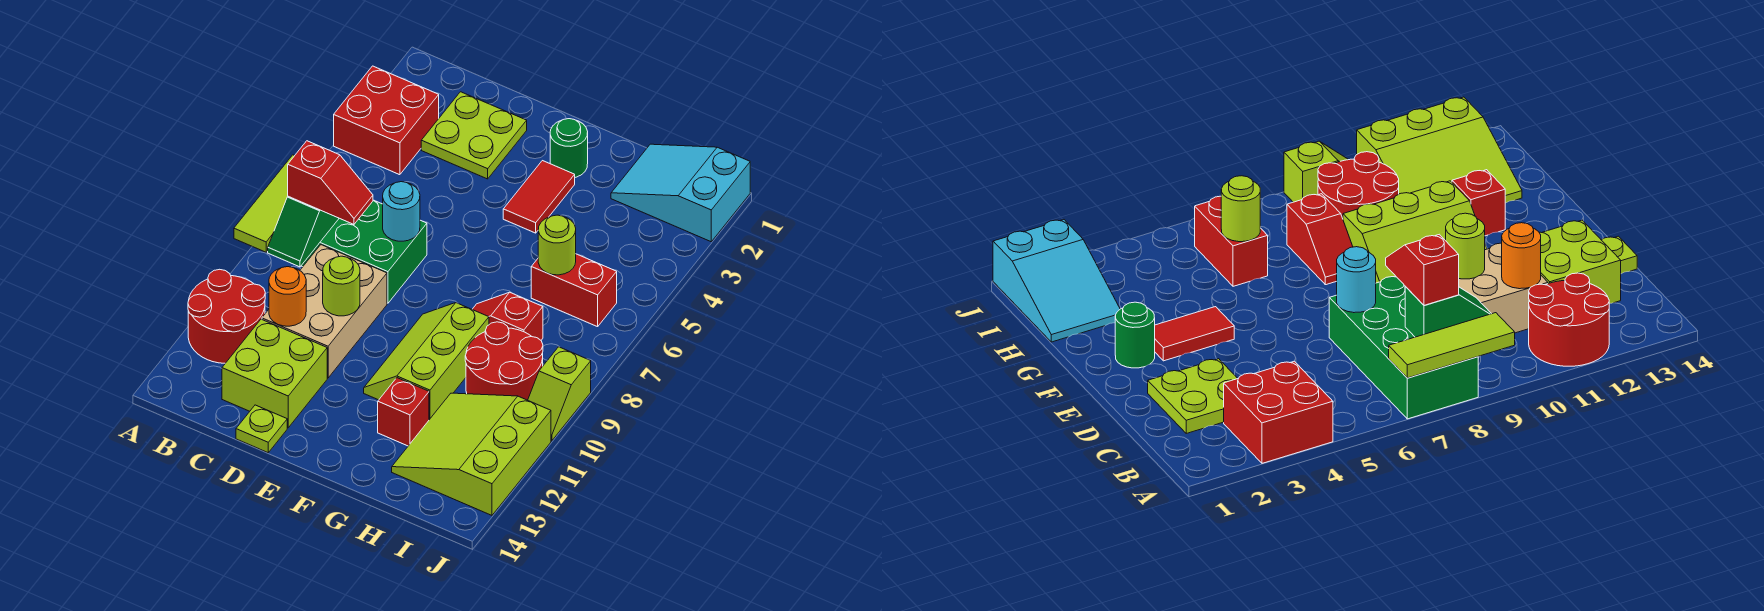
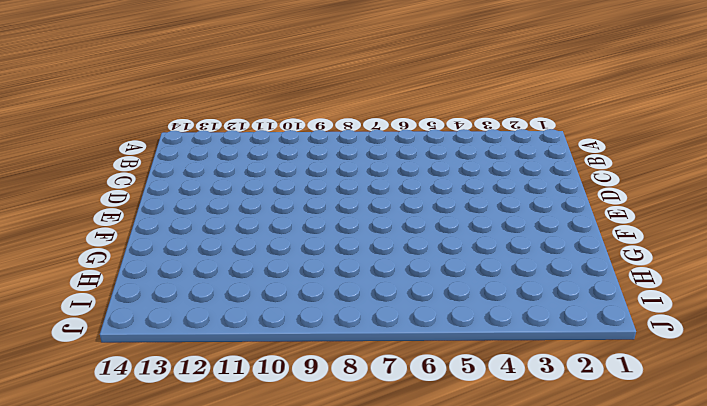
none -> red brick A3:B4 level 1
none -> green brick A7:D8 level 1
none -> red round brick A11:B12 level 1

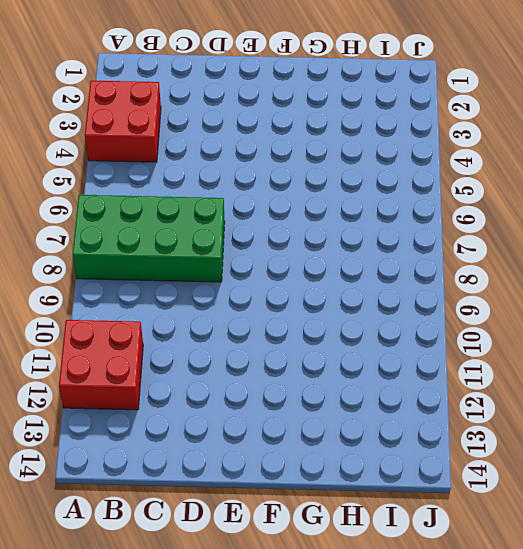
red brick A11:B12 level 1 -> red round brick A11:B12 level 1
none -> lime plate C2:D3 level 1
none -> tan brick C9:D11 level 1
none -> lime brick C12:D13 level 1

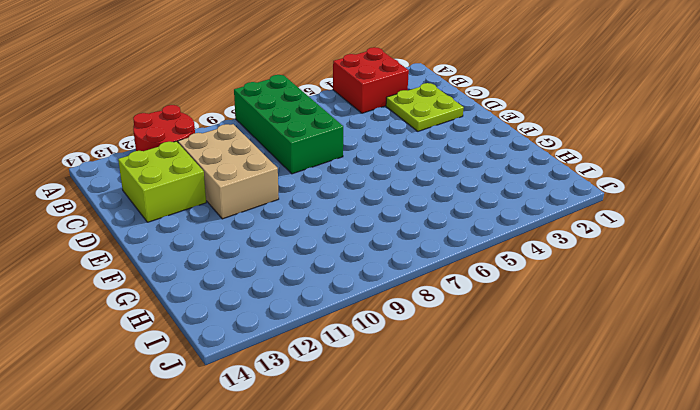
tan brick C10:E11 level 1 -> tan brick C9:D11 level 1
none -> lime plate D14 level 1
none -> green round brick F2 level 1
none -> red tile F3:F4 level 1

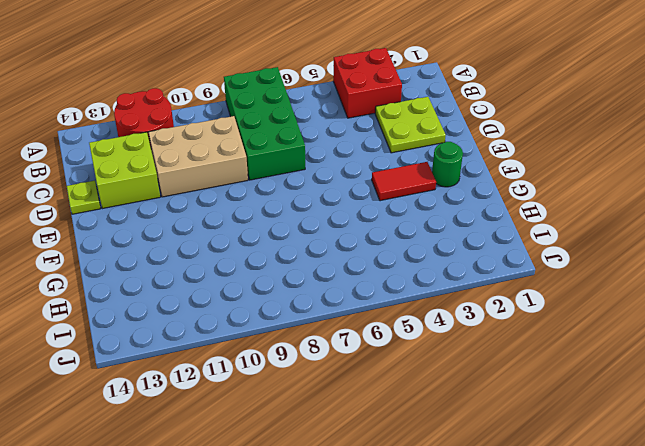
none -> lime slope F9:G11 level 1 top G
none -> red slope G8:H8 level 1 top H
none -> red brick G12 level 1

